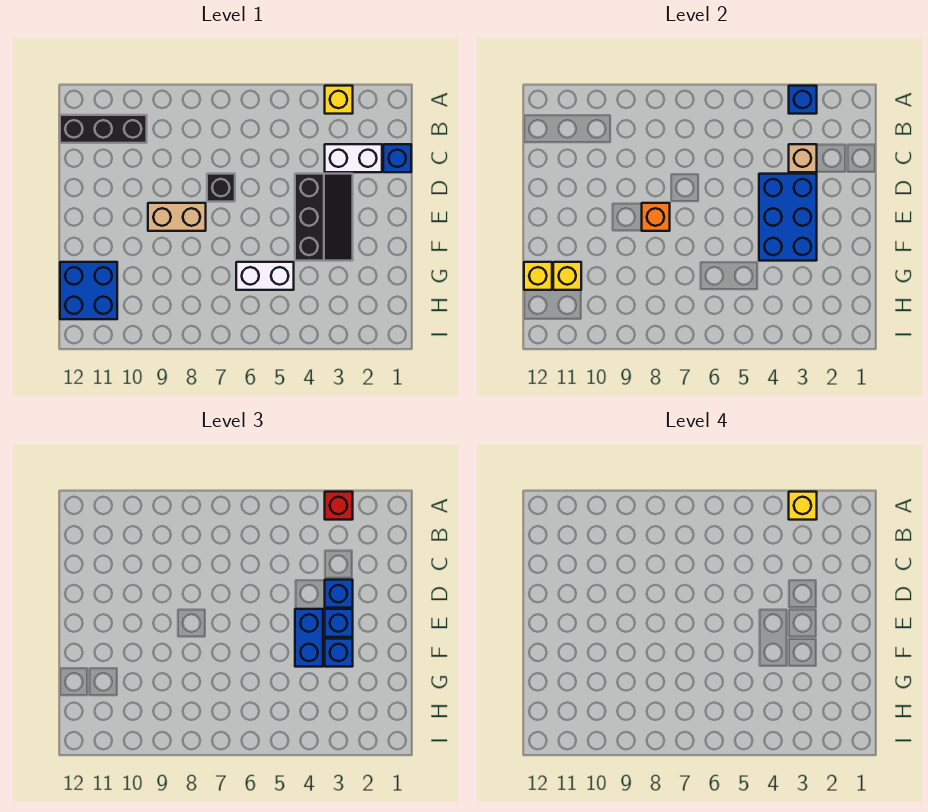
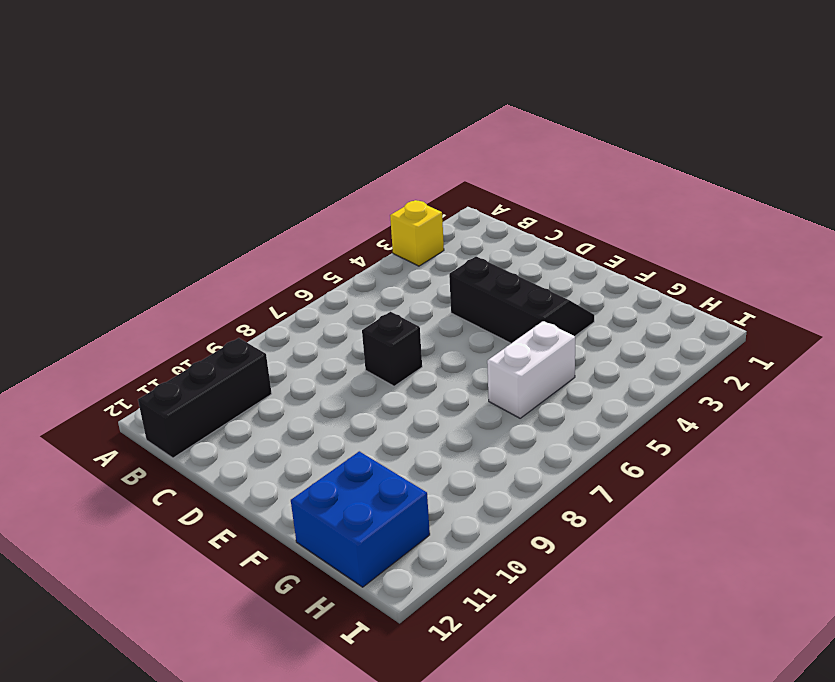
none -> blue brick C1 level 1
none -> white brick C2:C3 level 1
none -> tan brick E8:E9 level 1

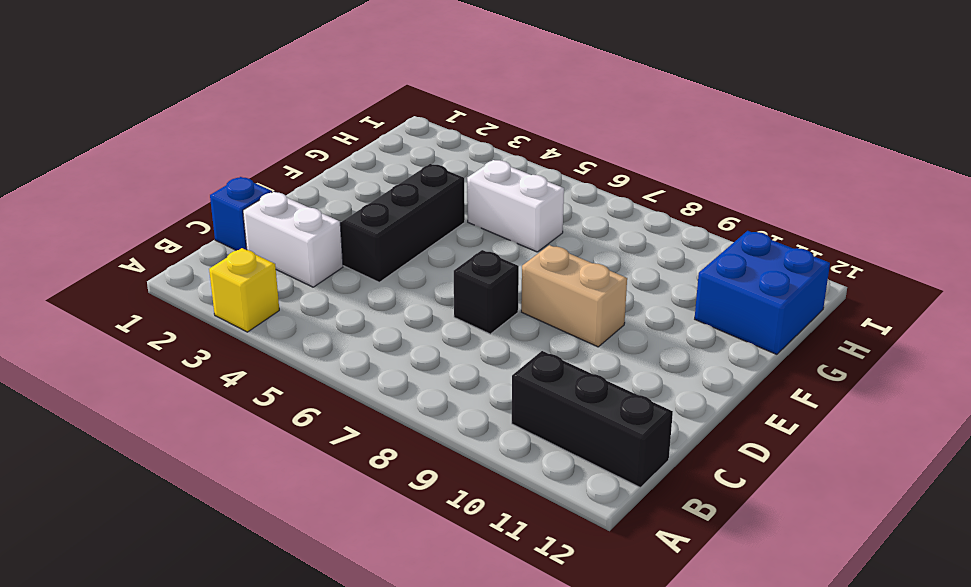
none -> blue brick A3 level 2
none -> tan brick C3 level 2
none -> blue brick D3:F4 level 2

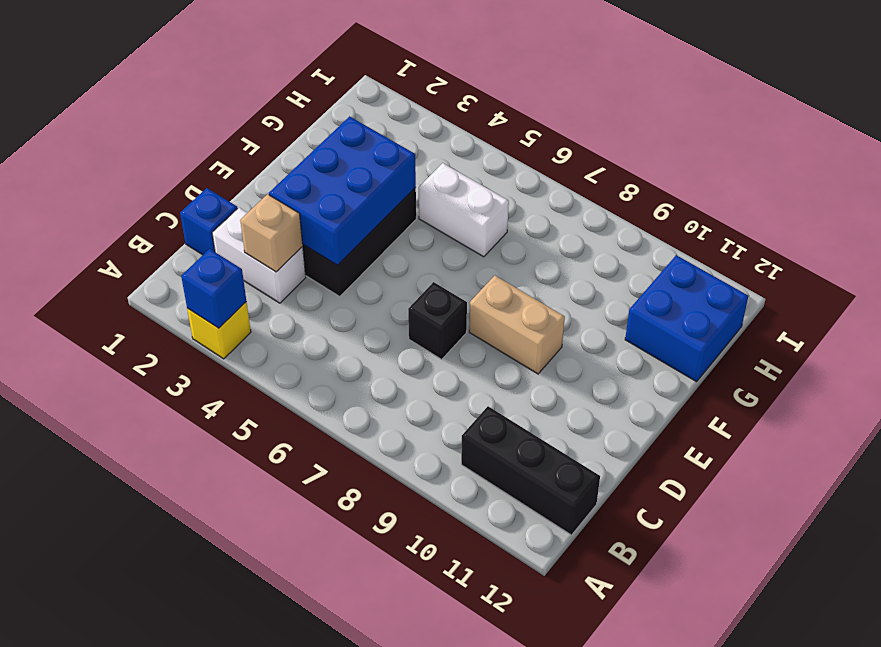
none -> orange brick E8 level 2
none -> yellow brick G11 level 2
none -> yellow brick G12 level 2

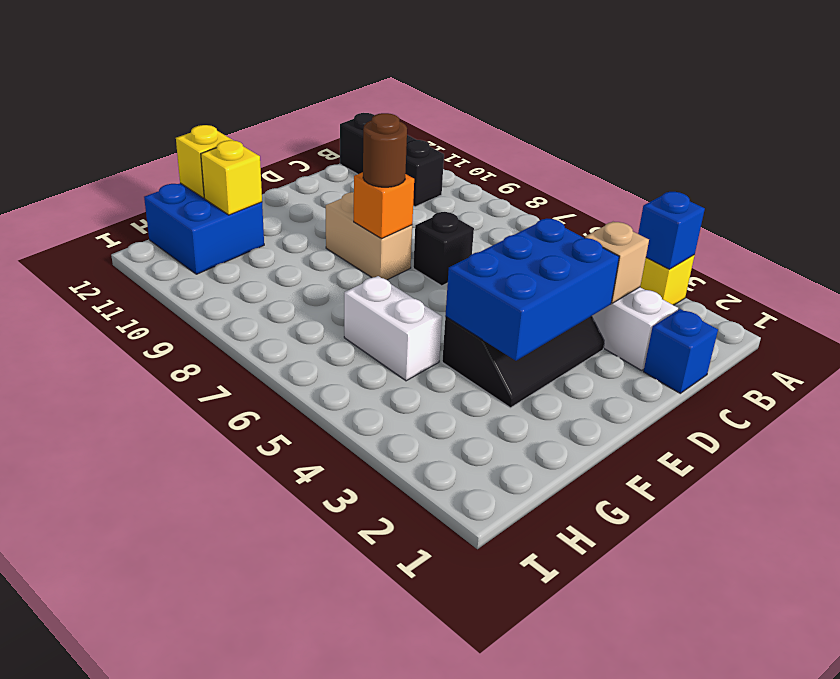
brown round brick E8 level 3 -> none
none -> red brick A3 level 3
none -> blue brick D3 level 3
none -> blue brick E3 level 3

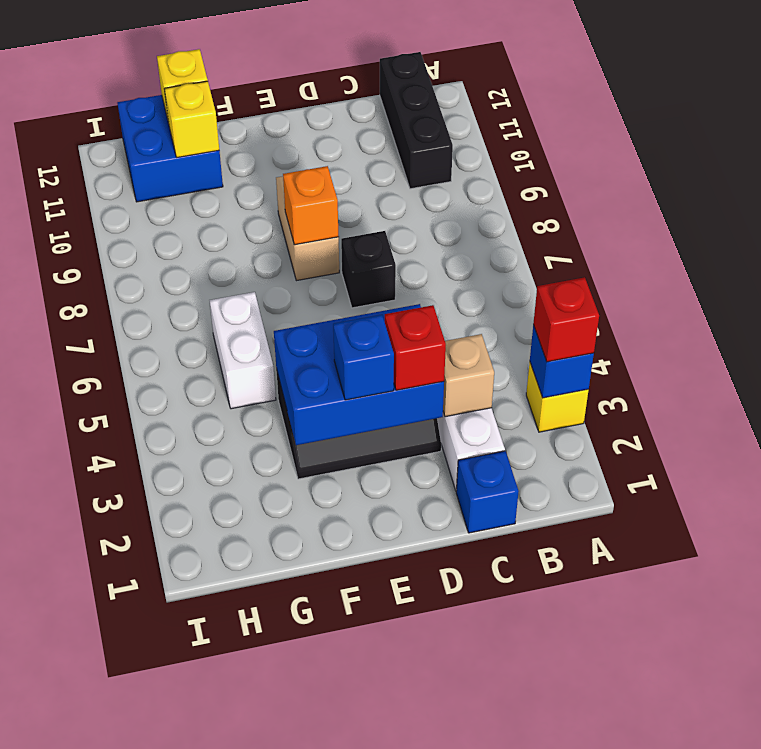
red brick D3 level 3 -> blue brick D3 level 3
none -> blue brick E4:F4 level 3
none -> blue brick F3 level 3
none -> yellow brick A3 level 4

